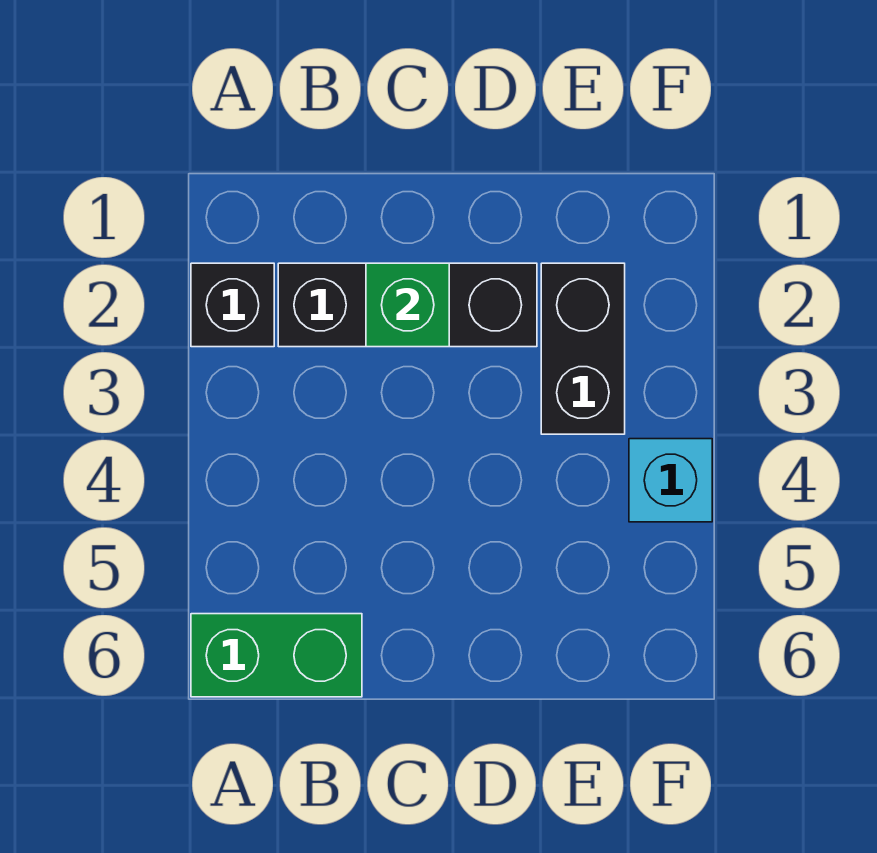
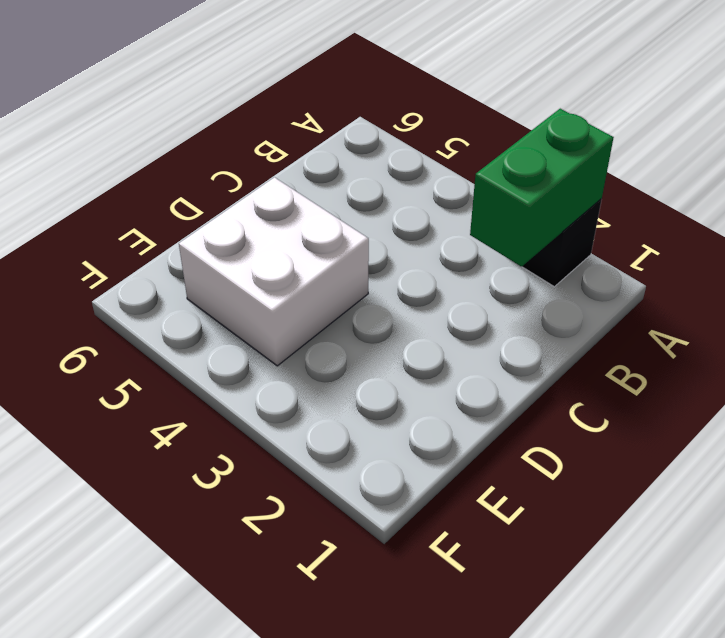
green brick A2:B2 level 2 -> green brick A6:B6 level 1
white brick D4:E5 level 1 -> none
none -> black brick B2:D2 level 1
none -> black brick E2:E3 level 1

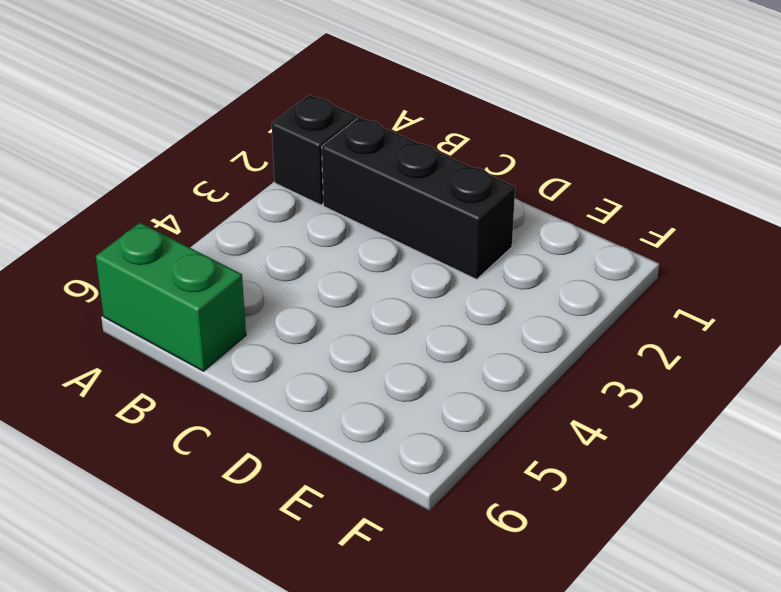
none -> black brick E2:E3 level 1
none -> cyan brick F4 level 1

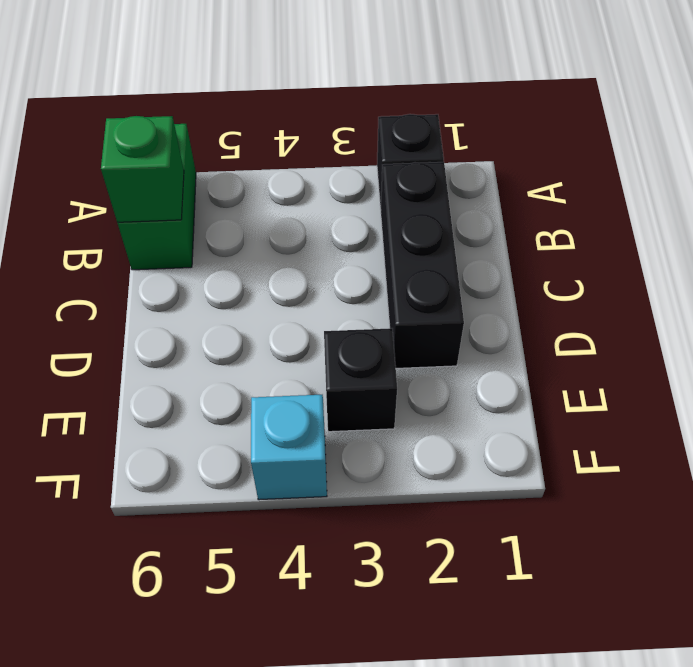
green brick B6 level 2 -> green brick C2 level 2
black brick E3 level 1 -> black brick E2:E3 level 1

